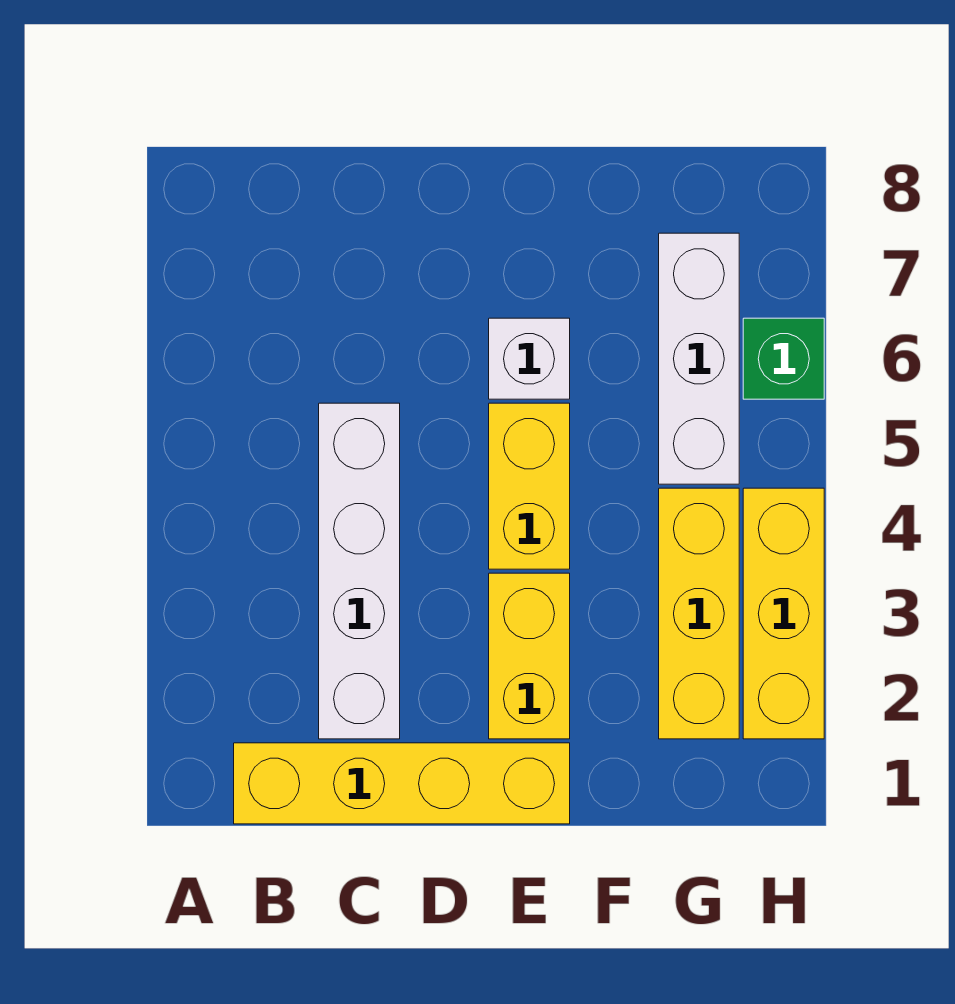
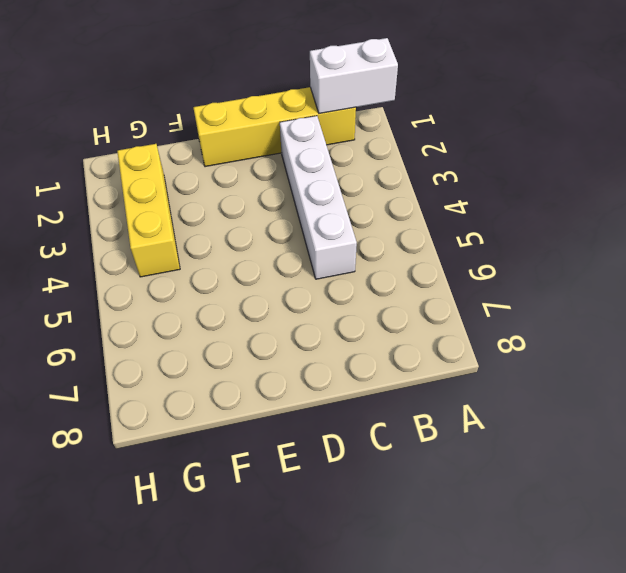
white brick A1:B1 level 2 -> none
none -> yellow brick E2:E3 level 1
none -> yellow brick E4:E5 level 1

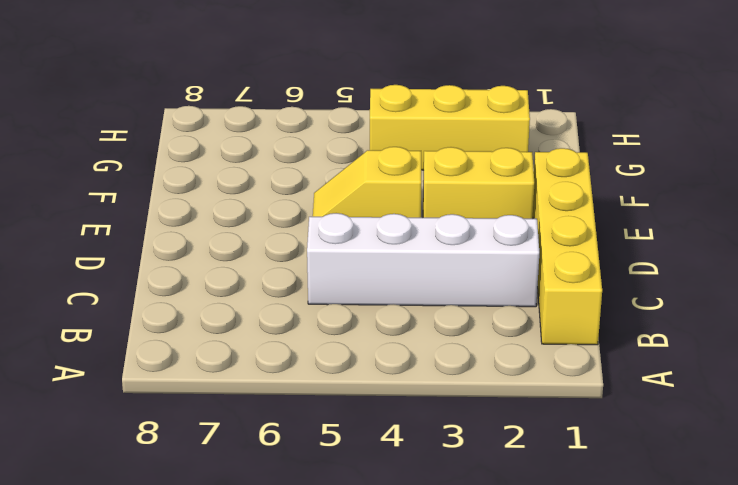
yellow slope E4:E5 level 1 top 4 -> yellow brick E4:E5 level 1
none -> white brick E6 level 1
none -> white brick G5:G7 level 1

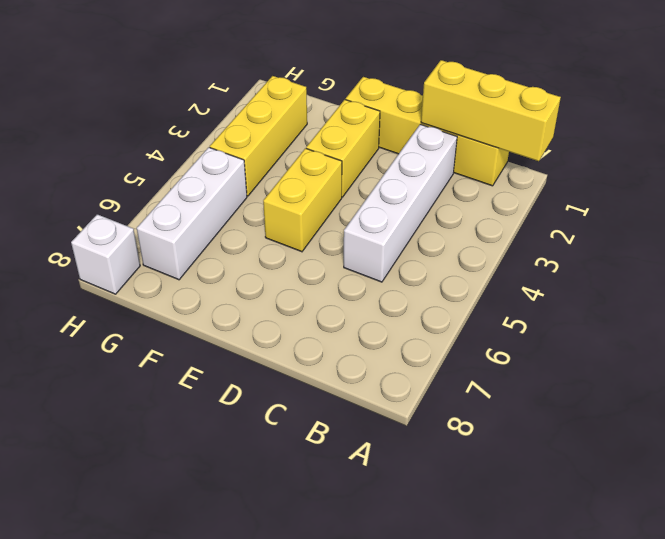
yellow brick A1:C1 level 2 -> yellow brick H2:H4 level 1
white brick H8 level 1 -> white brick E6 level 1
none -> green brick H6 level 1

